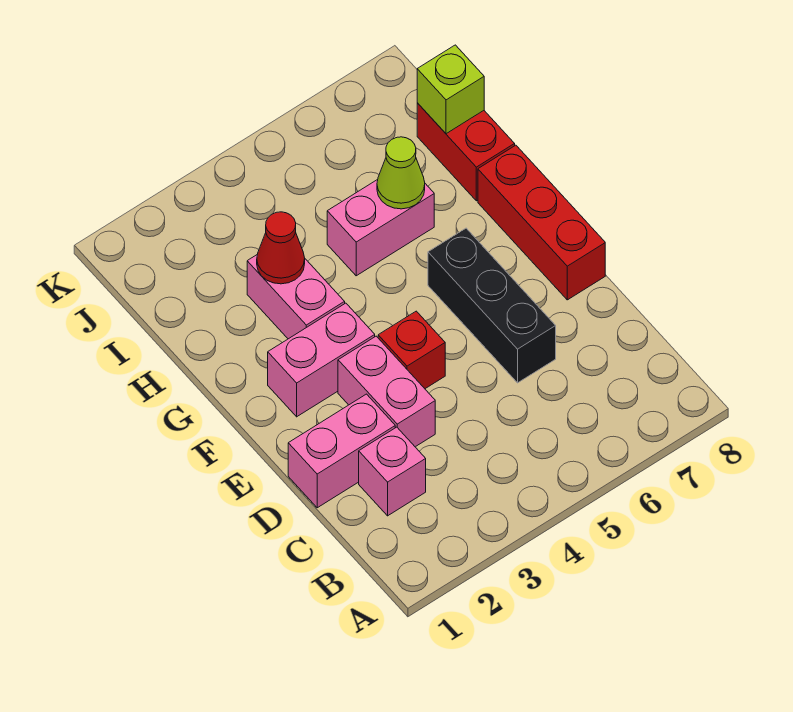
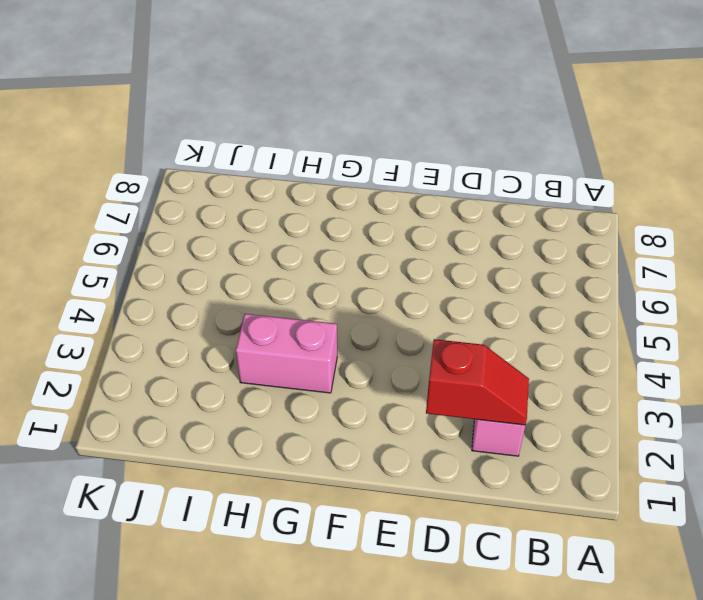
red slope C2:D2 level 2 top D -> none
none -> pink brick D1:D2 level 1
none -> pink brick D3:E3 level 1
none -> black brick D6:F6 level 1

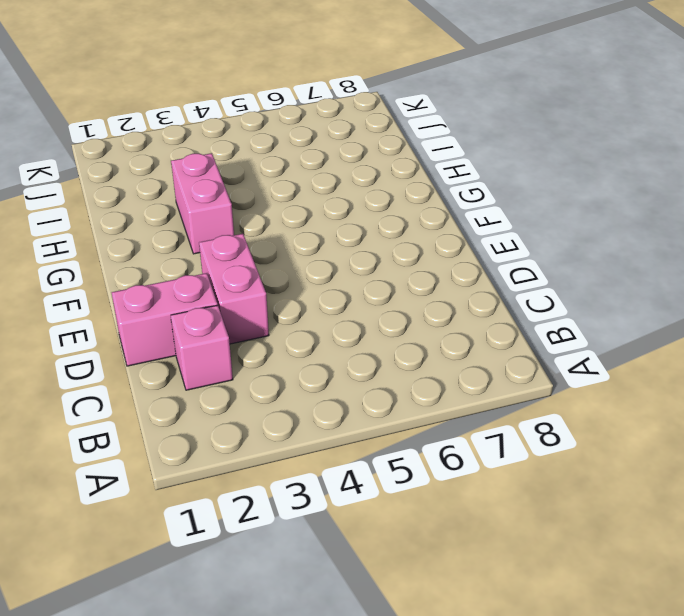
none -> black brick D6:F6 level 1
none -> red brick E4 level 1
none -> red brick E8:G8 level 1

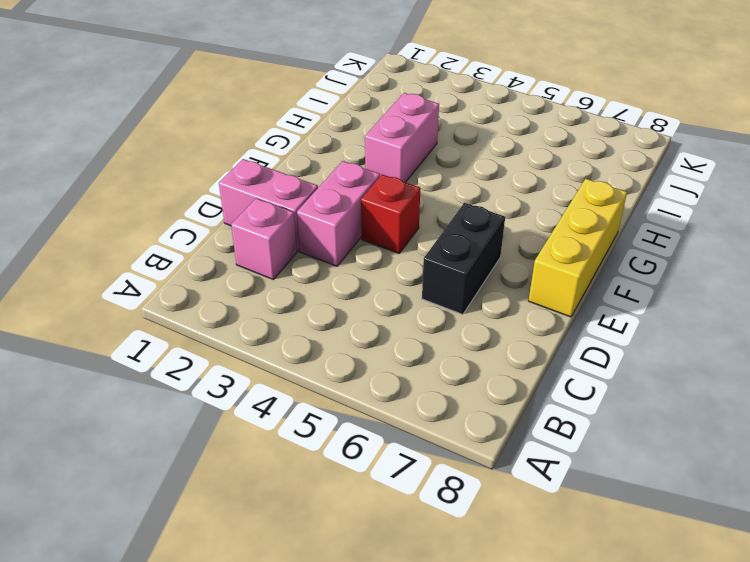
black brick D6:E6 level 1 -> black brick D6:F6 level 1
yellow brick E8:G8 level 1 -> red brick E8:G8 level 1
none -> pink brick F2:F3 level 1
none -> pink brick H5:H6 level 1
none -> red brick H8:I8 level 1

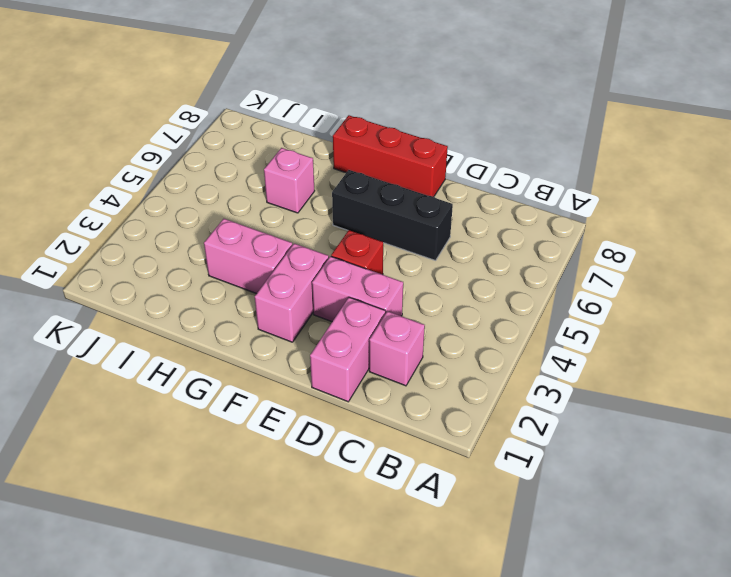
pink brick H6 level 1 -> pink brick H5:H6 level 1
none -> red brick H8:I8 level 1
none -> red cone H3 level 2
none -> lime cone H6 level 2

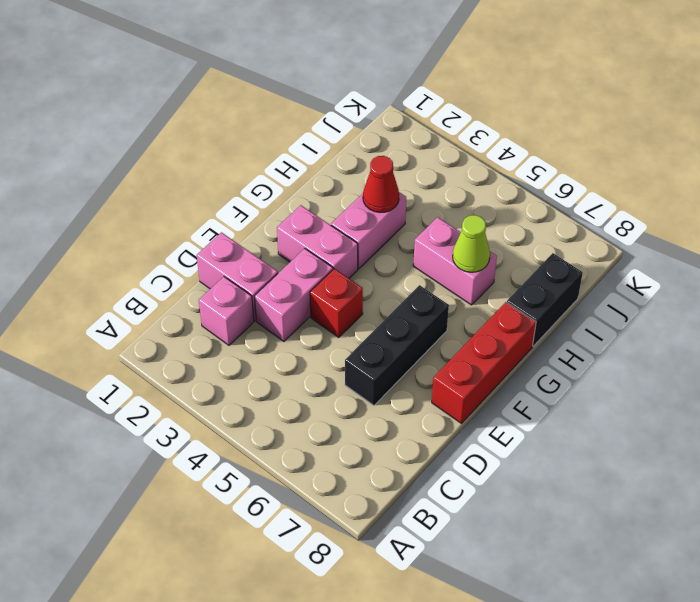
black brick H8:I8 level 1 -> red brick H8:I8 level 1
none -> lime brick I8 level 2

